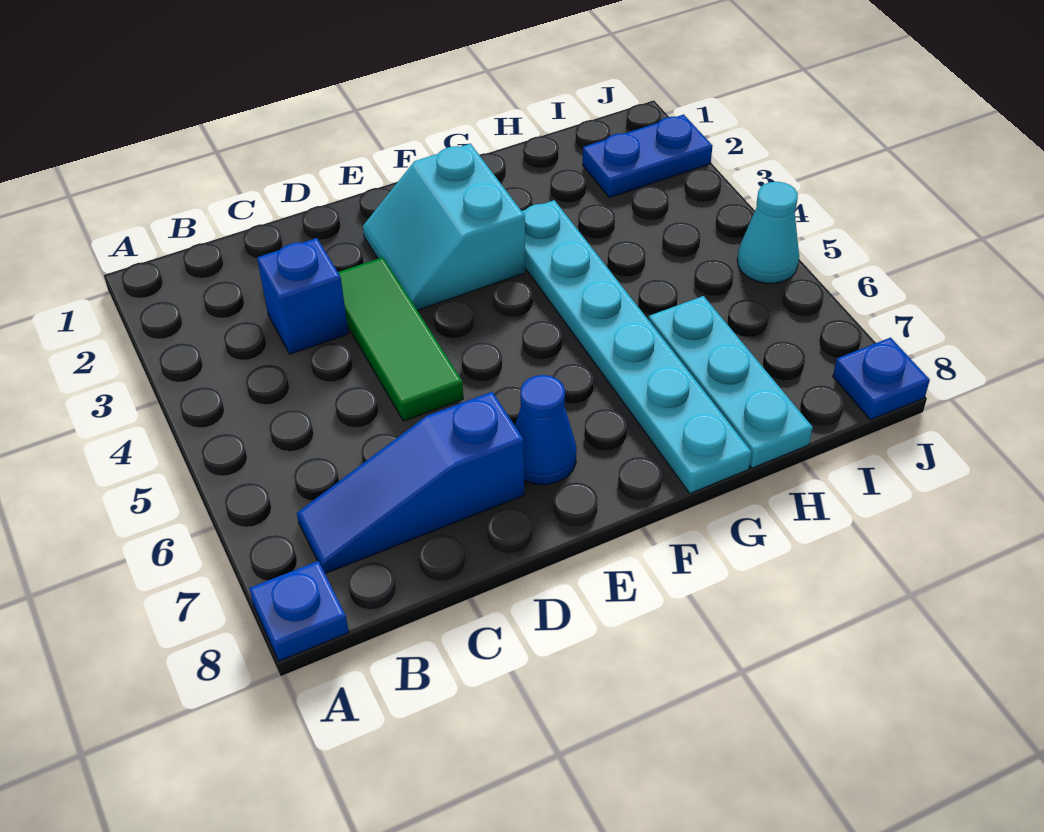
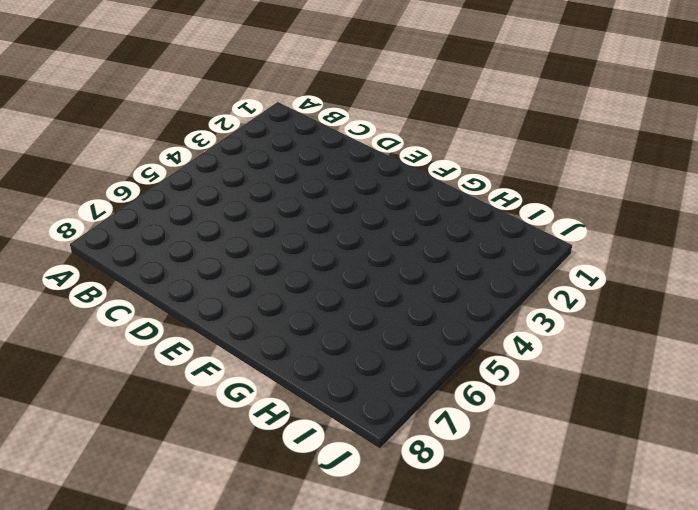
none -> blue plate A8 level 1
none -> blue slope B7:D7 level 1 top D

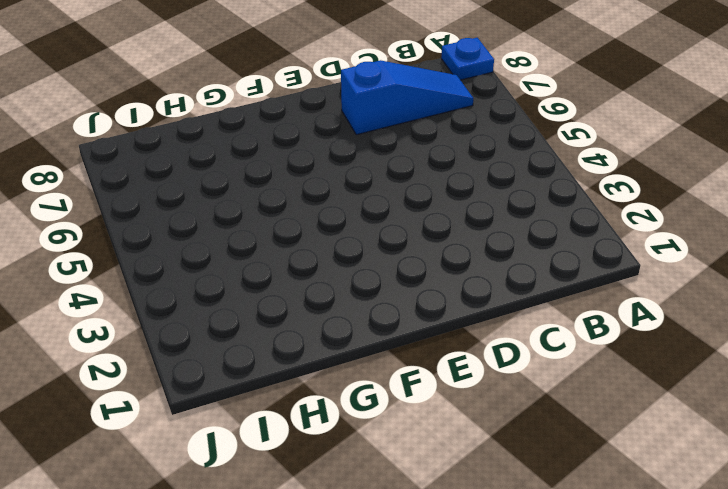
none -> blue brick C3 level 1
none -> green tile D3:D5 level 1

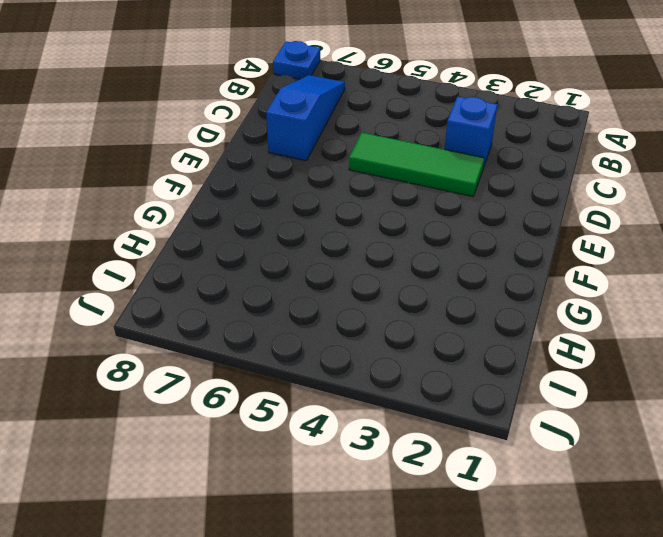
none -> cyan slope E2:F3 level 1 top F
none -> blue cone E7 level 1

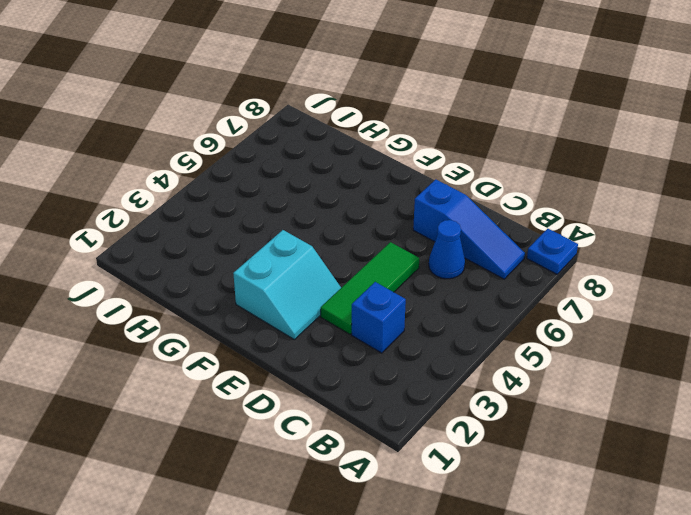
blue cone C6 level 1 -> blue cone E7 level 1
none -> cyan plate G3:G8 level 1
none -> cyan plate H6:H8 level 1

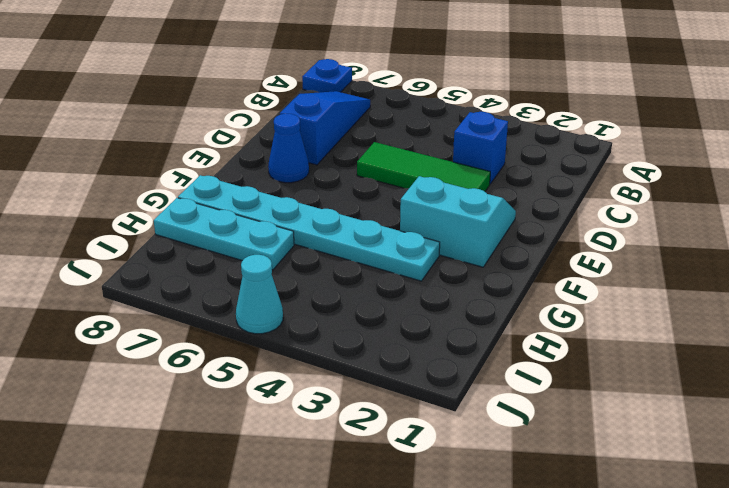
none -> blue plate I2:J2 level 1
none -> blue plate J8 level 1

